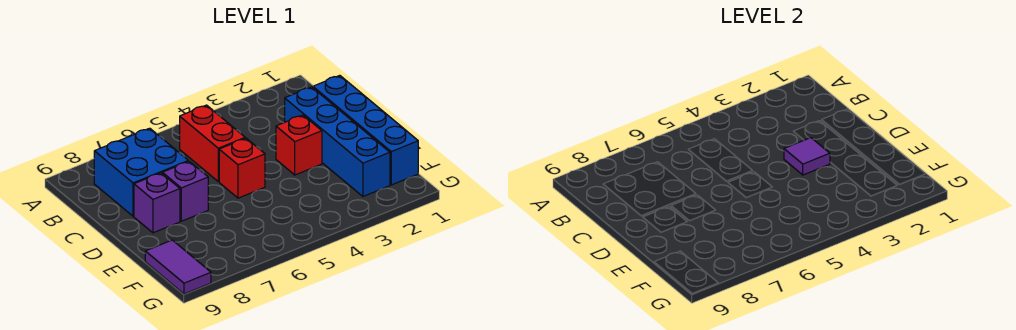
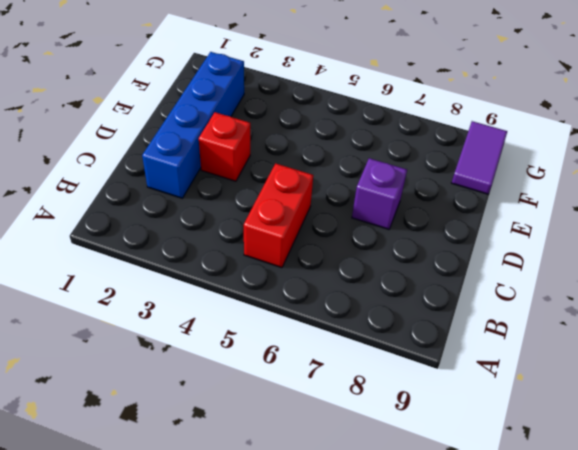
none -> blue brick B7:C8 level 1
none -> blue brick C1:F1 level 1

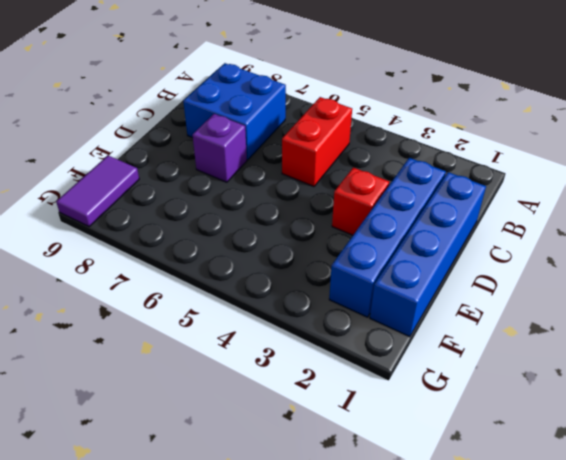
none -> red brick D5 level 1
none -> purple brick D8 level 1

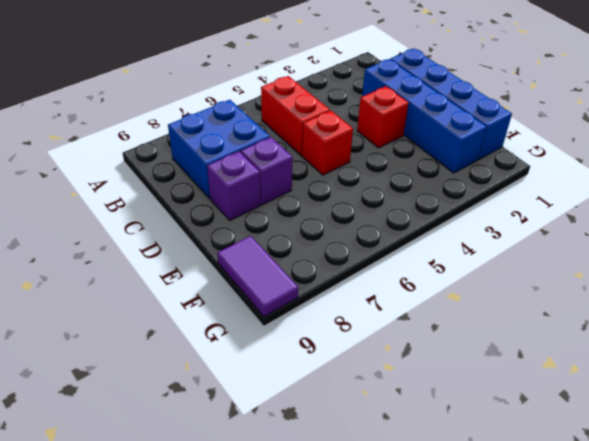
none -> purple tile D3 level 2

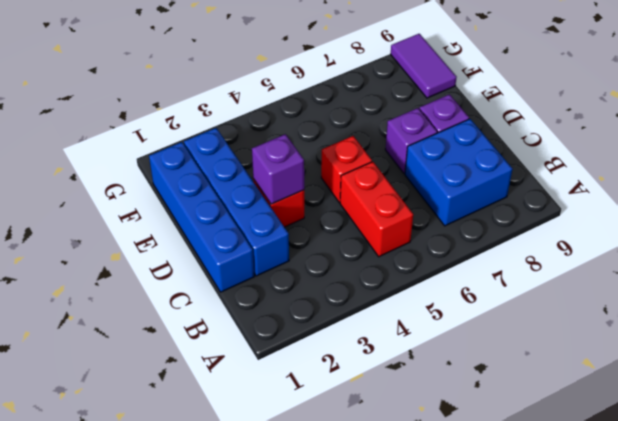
purple brick D3 level 2 -> purple tile D3 level 2

